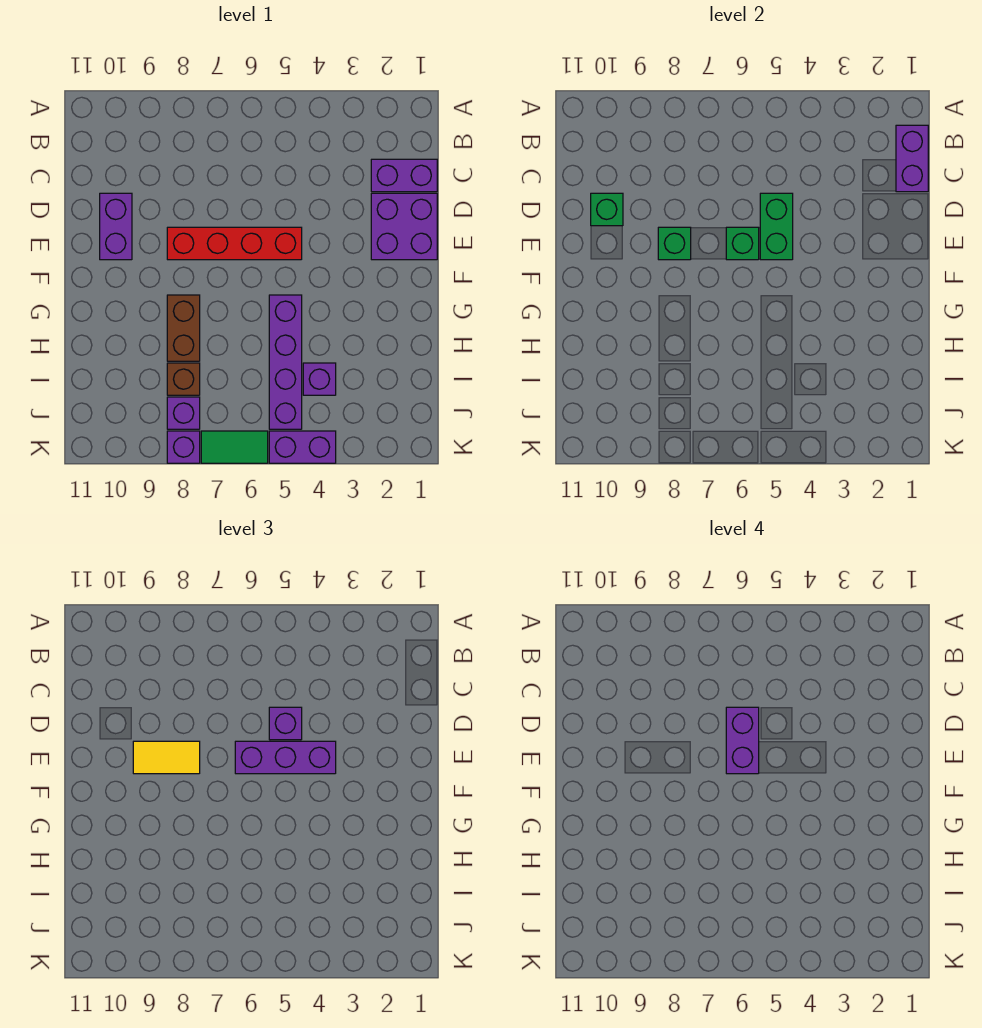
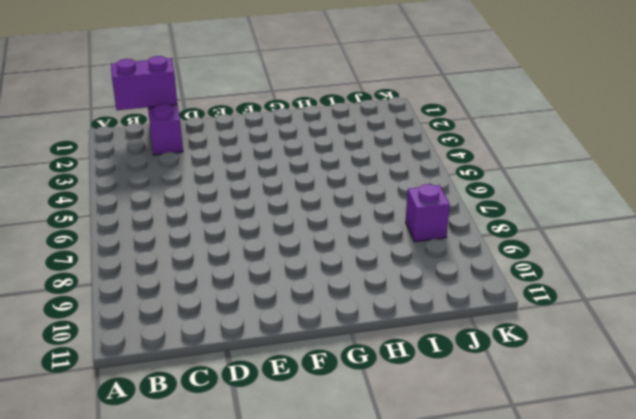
none -> purple brick D1:E2 level 1
none -> purple brick D10:E10 level 1
none -> red brick E5:E8 level 1

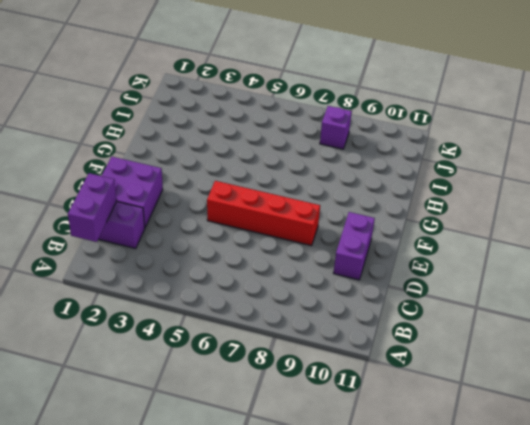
none -> purple brick G5:J5 level 1
none -> brown brick G8:H8 level 1
none -> purple brick I4 level 1

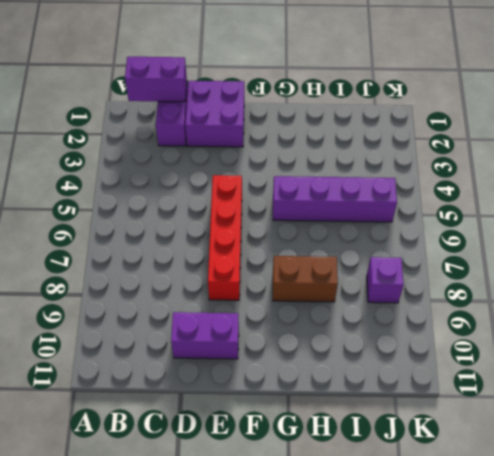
none -> purple brick I4 level 1
none -> brown brick I8 level 1
none -> purple brick K4:K5 level 1

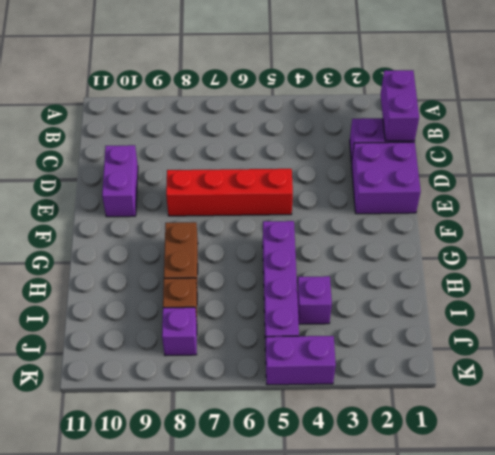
none -> green tile K6:K7 level 1
none -> purple brick K8 level 1
none -> green brick D5:E5 level 2

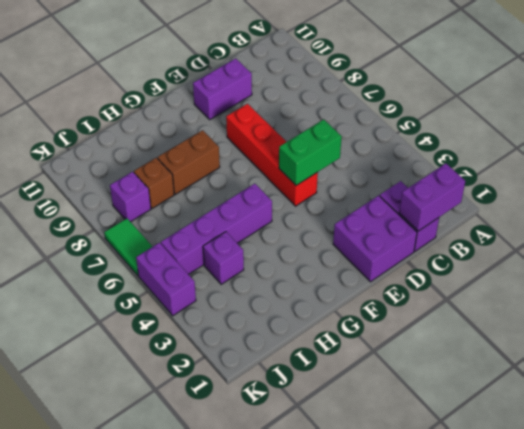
none -> purple brick K8 level 1
none -> green brick D10 level 2
none -> green brick E6 level 2

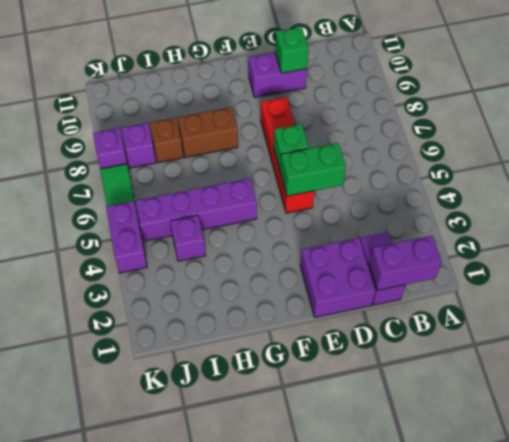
none -> green brick E8 level 2
none -> purple brick D5 level 3
none -> purple brick E4:E6 level 3

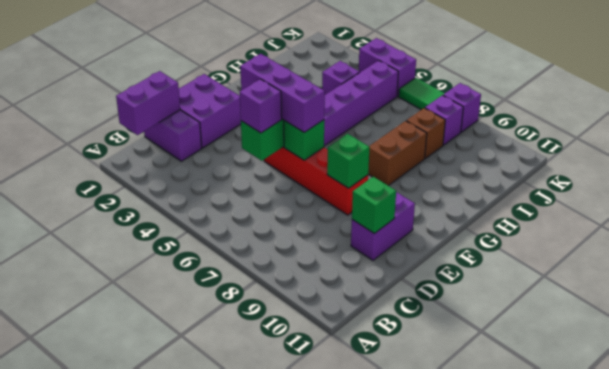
none -> yellow tile E8:E9 level 3
none -> purple brick D6:E6 level 4

